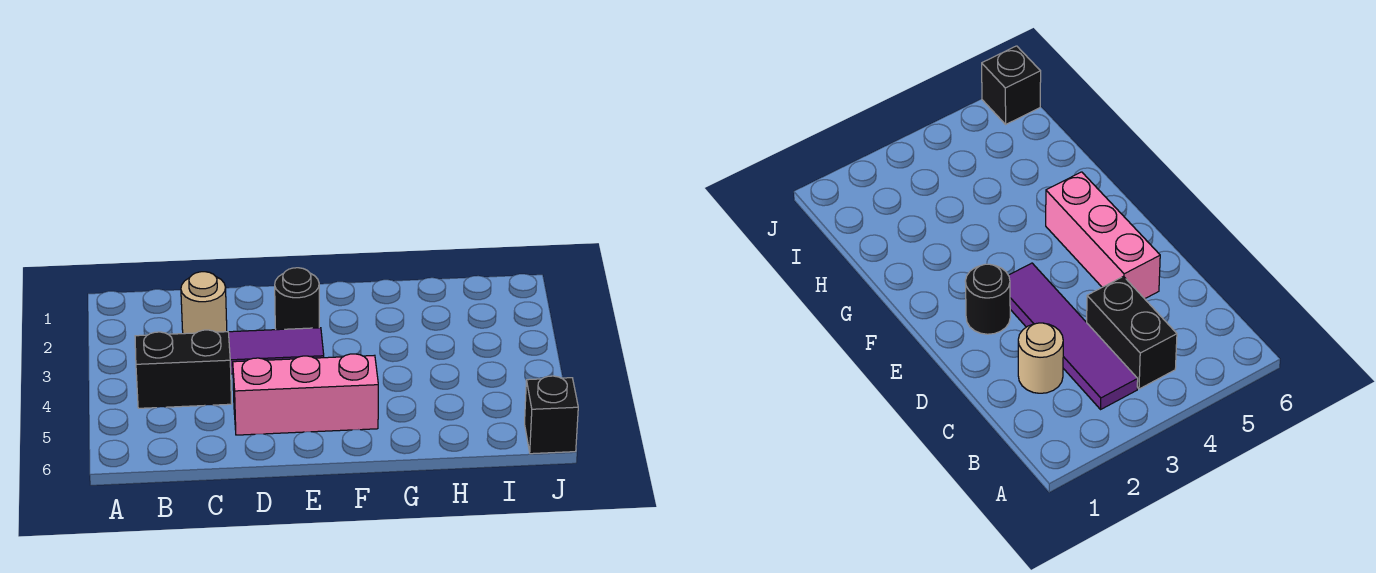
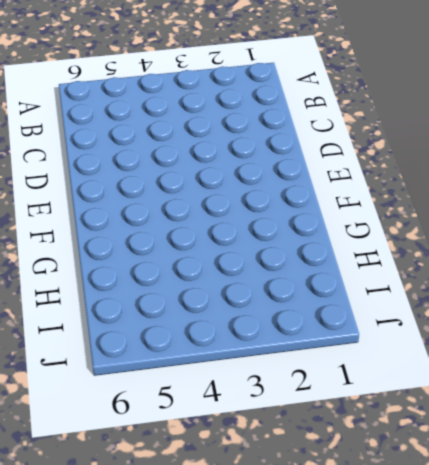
none -> purple tile B3:E3 level 1
none -> black brick B4:C4 level 1

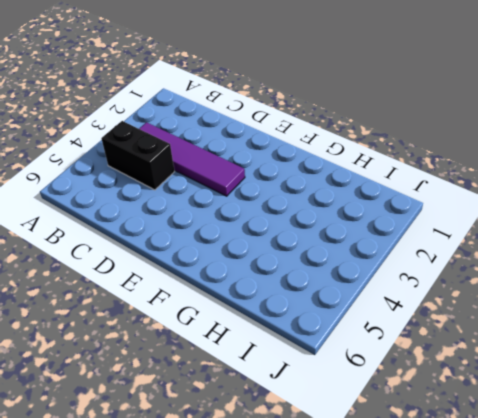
none -> tan round brick C2 level 1
none -> pink brick D5:F5 level 1

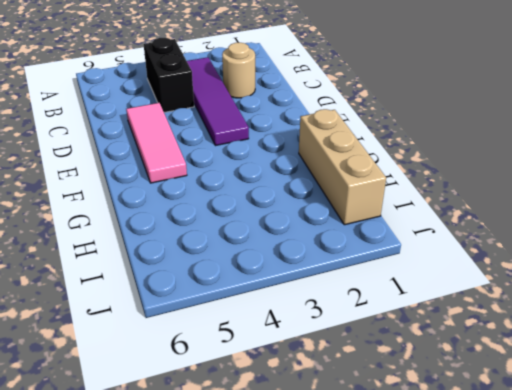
pink tile D5:F5 level 1 -> pink brick D5:F5 level 1
tan brick G1:I1 level 1 -> none
none -> black round brick E2 level 1
none -> black brick J6 level 1

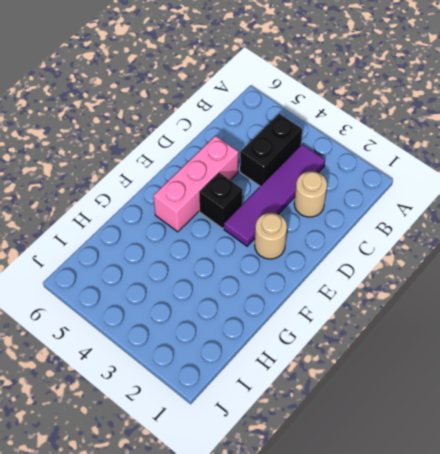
tan round brick E2 level 1 -> black round brick E2 level 1
black brick E4 level 1 -> black brick J6 level 1

